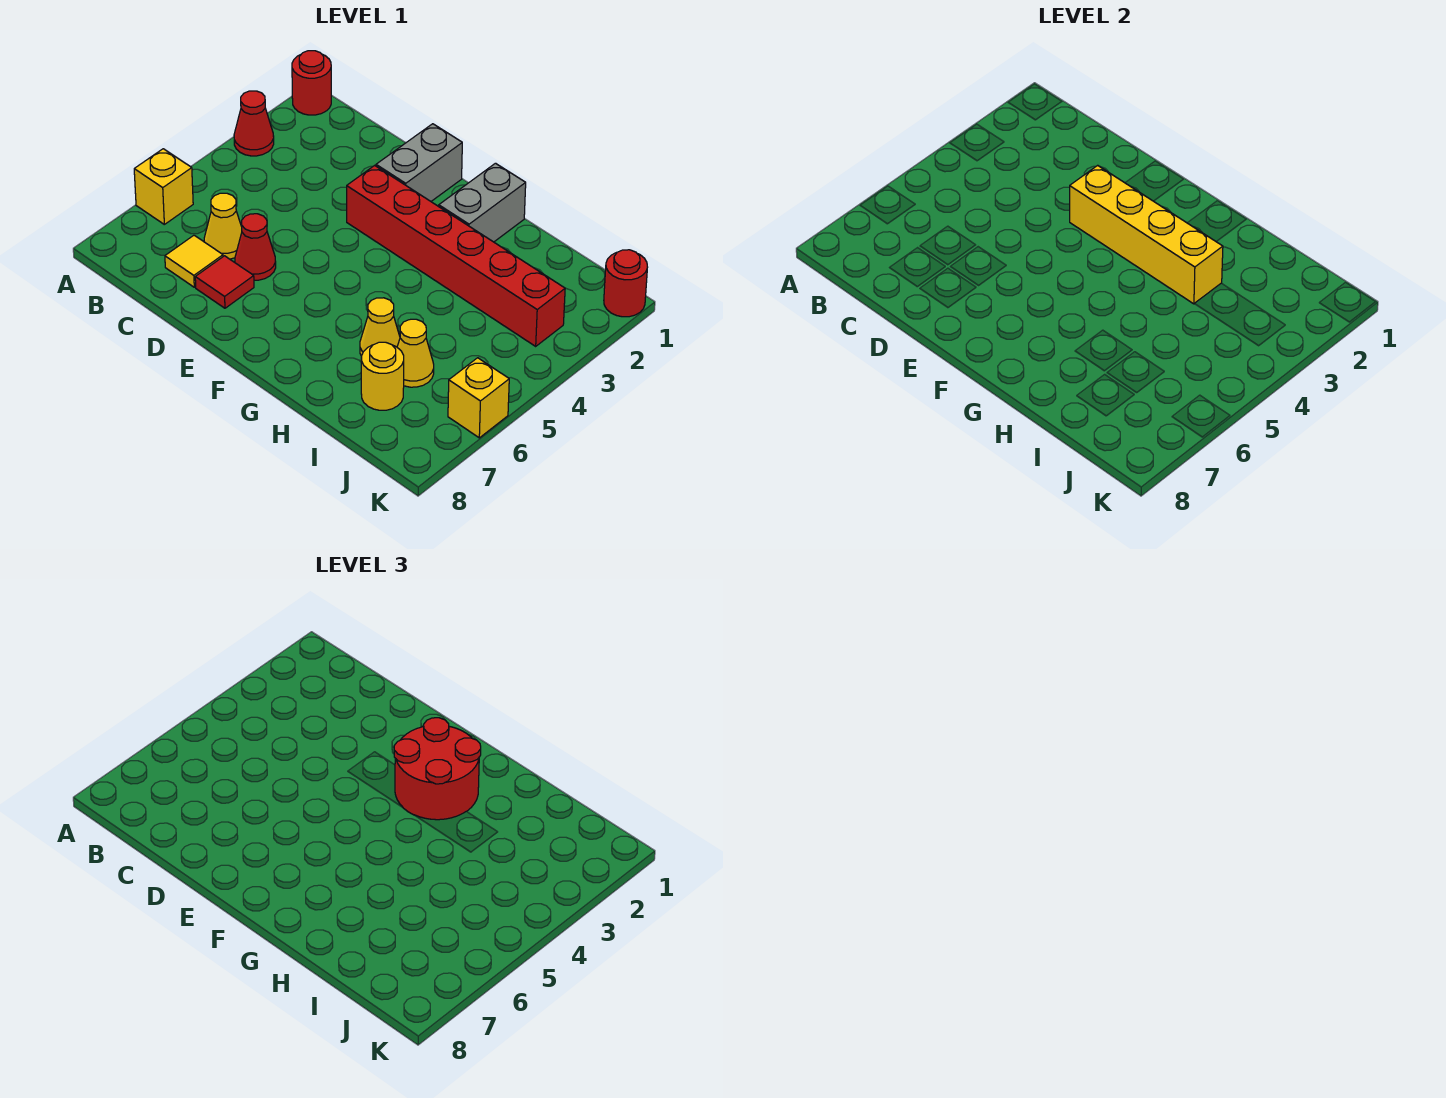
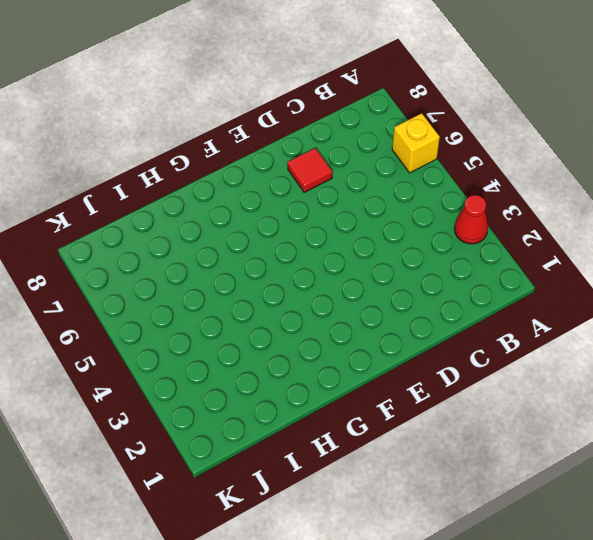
none -> red round brick A1 level 1
none -> yellow cone C6 level 1
none -> yellow tile C7 level 1

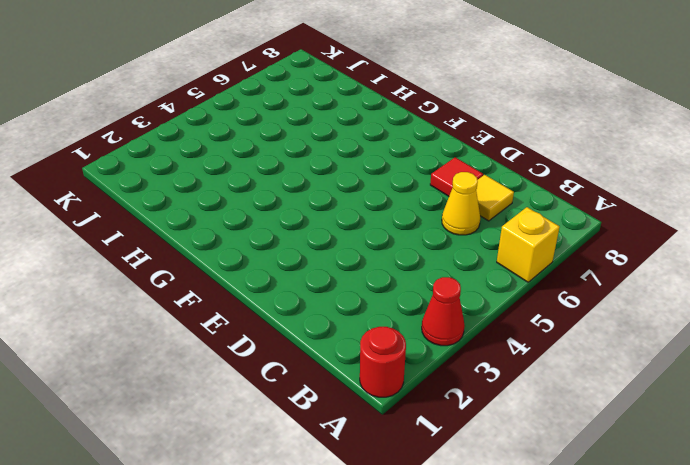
none -> red cone D6 level 1
none -> grey brick E1:E2 level 1
none -> red brick E3:J3 level 1

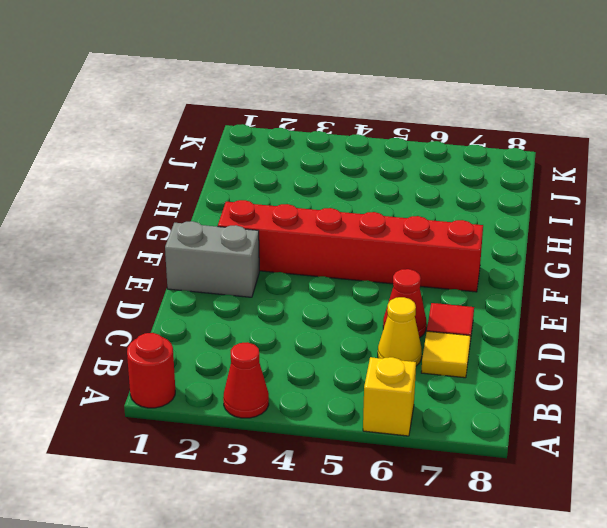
red brick F2:F7 level 1 -> red brick E3:J3 level 1
none -> grey brick G1:G2 level 1
none -> yellow cone H6 level 1
none -> yellow cone I6 level 1

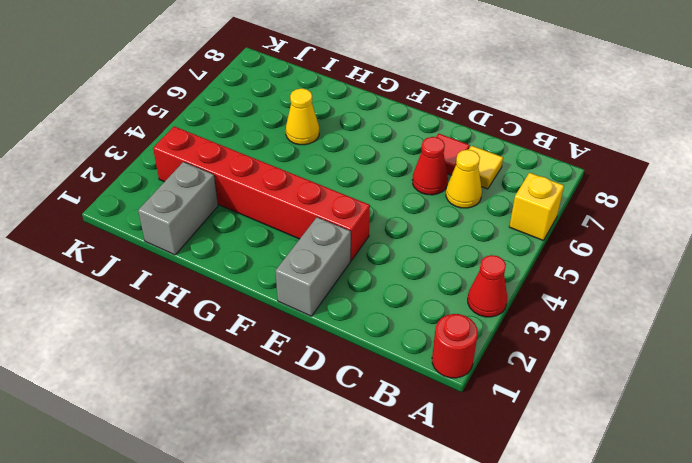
grey brick I1:I2 level 1 -> grey brick G1:G2 level 1
none -> yellow cone I6 level 1
none -> yellow round brick I7 level 1
none -> red round brick K1 level 1

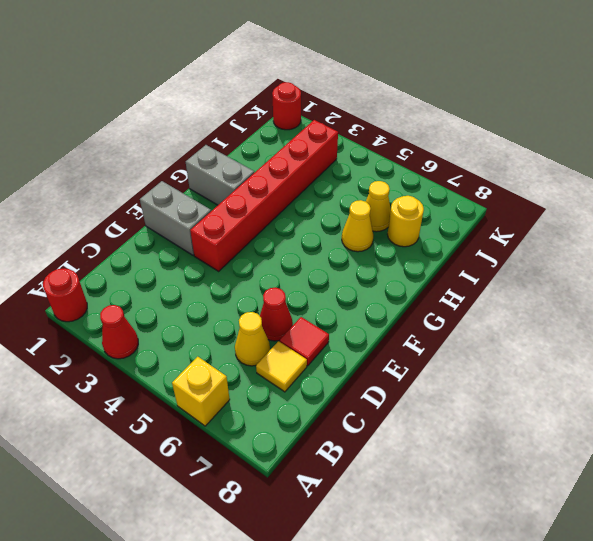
none -> yellow brick K6 level 1
none -> yellow brick E3:H3 level 2
none -> red round brick F2:G3 level 3

